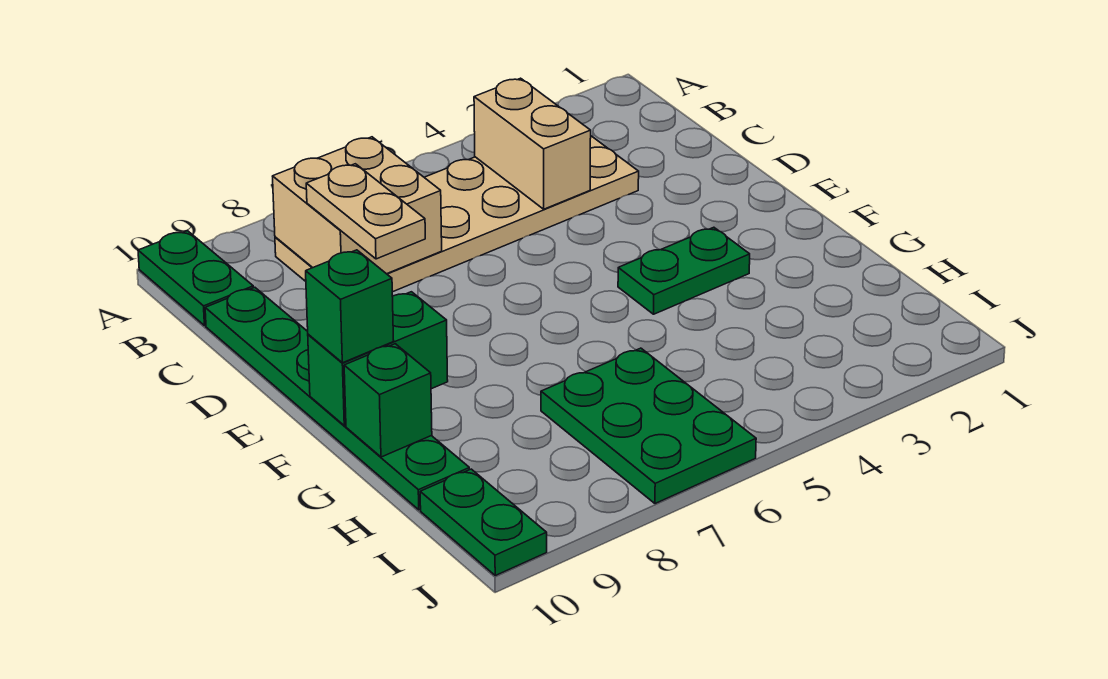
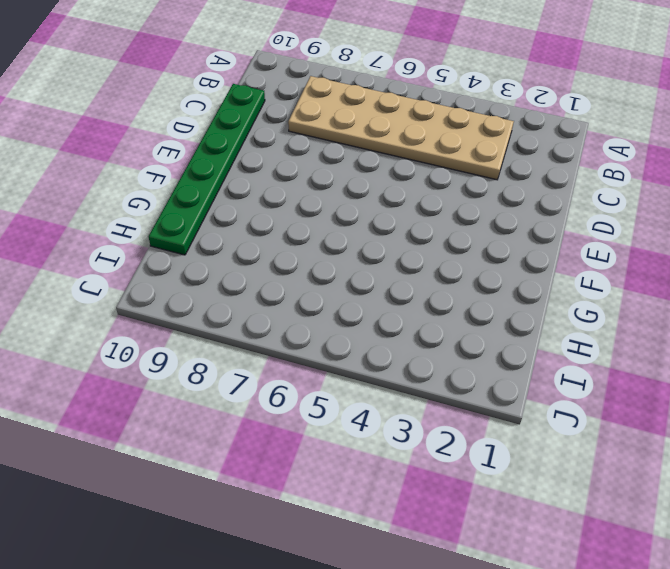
none -> green plate A10:B10 level 1
none -> green plate F3:F4 level 1
none -> green plate H6:J7 level 1

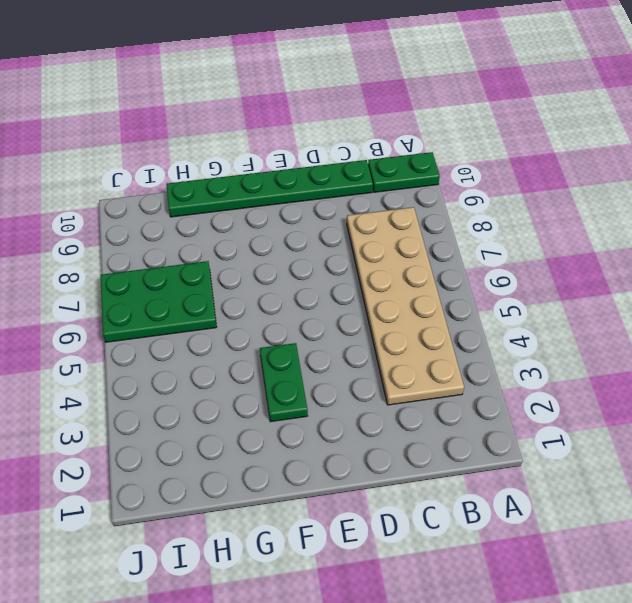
none -> green plate I10:J10 level 1
none -> tan brick B4:C4 level 2
none -> tan brick B7:C8 level 2

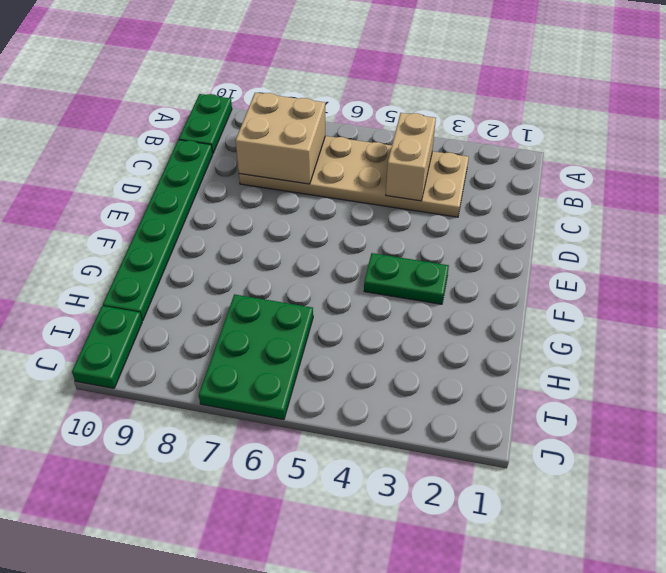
none -> green brick F9:F10 level 2
none -> green brick G10 level 2
none -> tan plate C8:D8 level 3

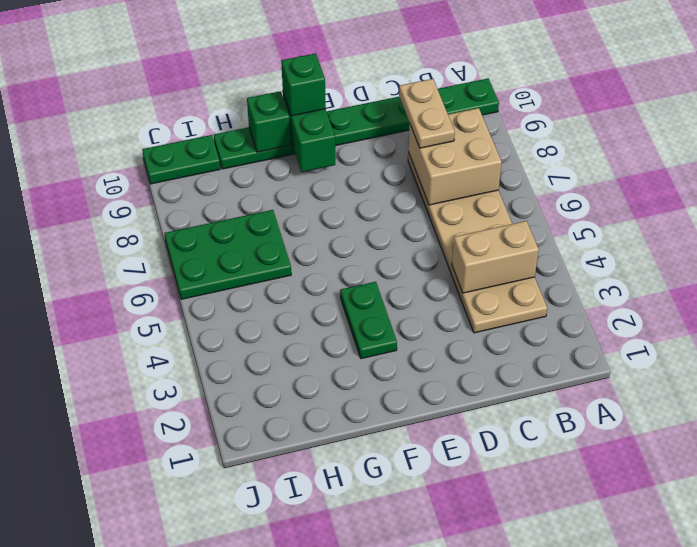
tan plate C8:C9 level 3 -> tan plate C8:D8 level 3

